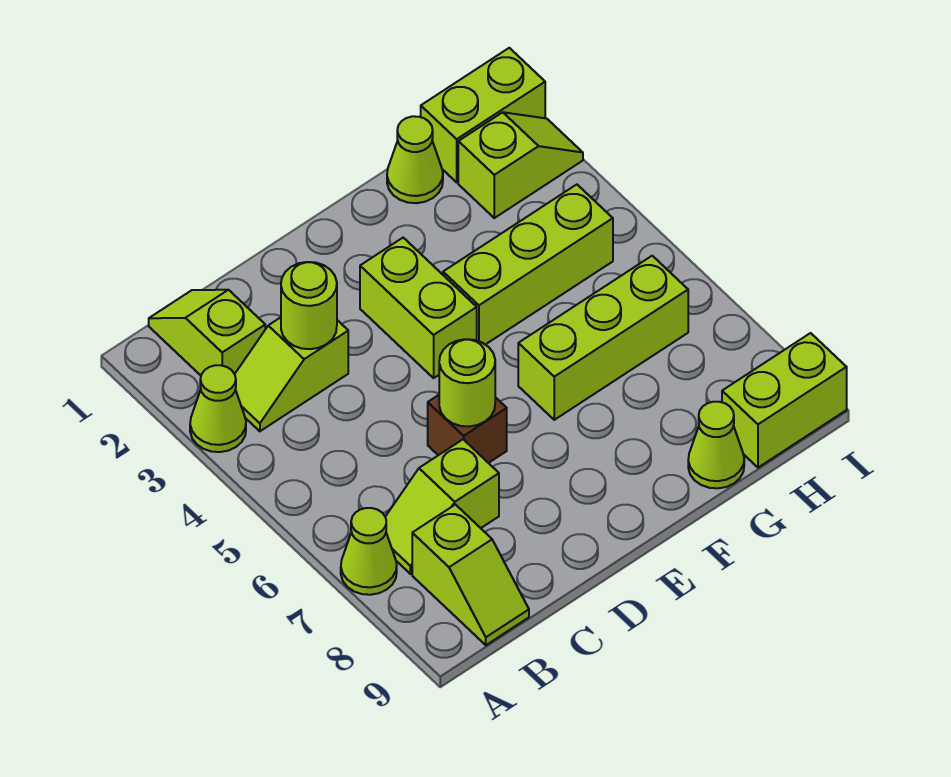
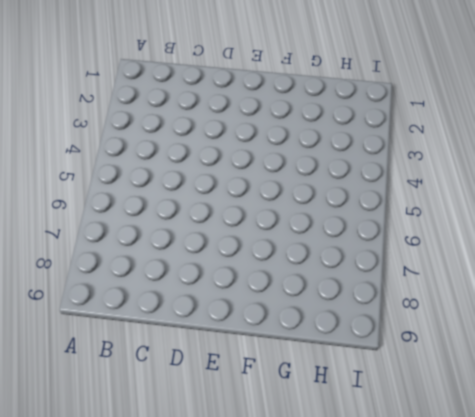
none -> lime cone A3 level 1
none -> lime cone A7 level 1
none -> lime slope B1:B2 level 1 top 2

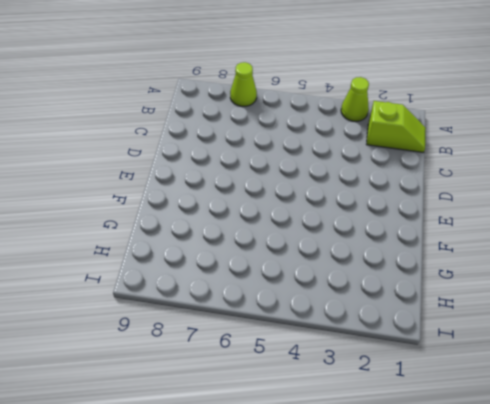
none -> lime slope B3:C3 level 1 top C
none -> lime slope B7:C7 level 1 top C
none -> lime slope B8:B9 level 1 top 8

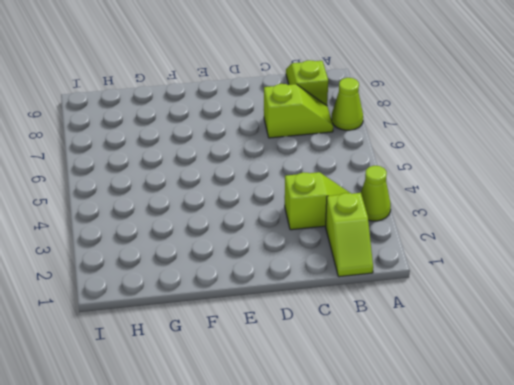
none -> brown brick D6 level 1
none -> lime brick E3:E4 level 1
none -> lime brick F4:H4 level 1

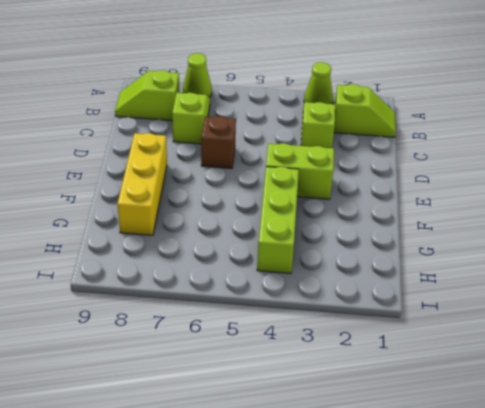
yellow brick E8:G8 level 1 -> none
none -> lime brick F6:H6 level 1
none -> lime cone G1 level 1
none -> lime cone G9 level 1

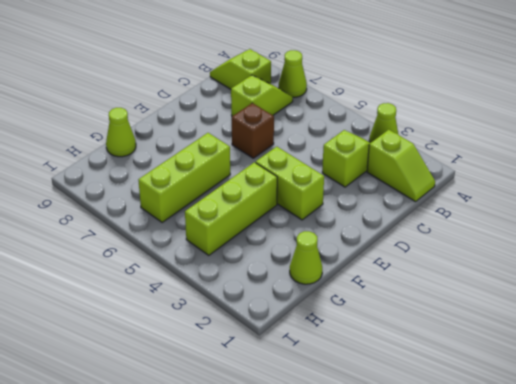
none -> lime brick H1:I1 level 1
none -> lime slope H2:I2 level 1 top H
none -> lime brick H9:I9 level 1

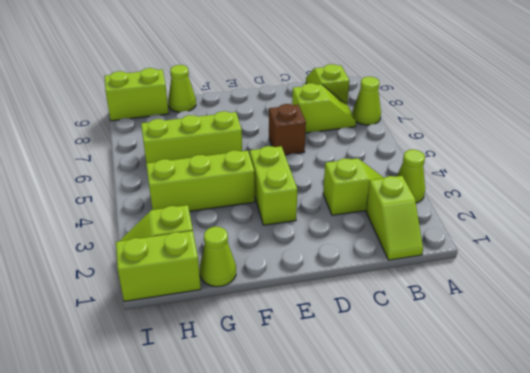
none -> lime round brick C3 level 2
none -> lime round brick D6 level 2

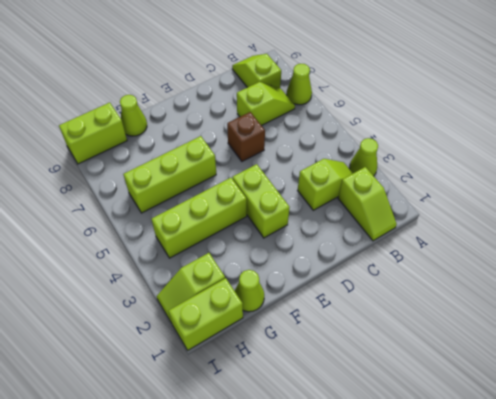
none -> lime round brick C3 level 2
none -> lime round brick D6 level 2

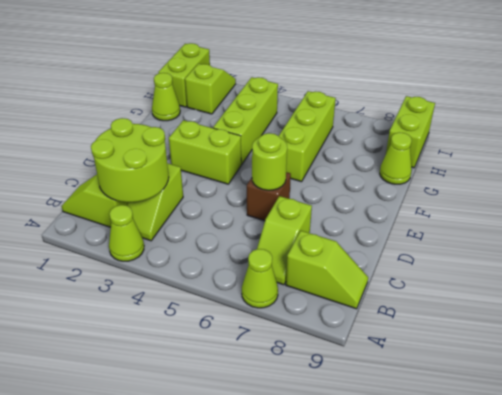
lime round brick B2:C3 level 2 -> lime round brick C3 level 2

